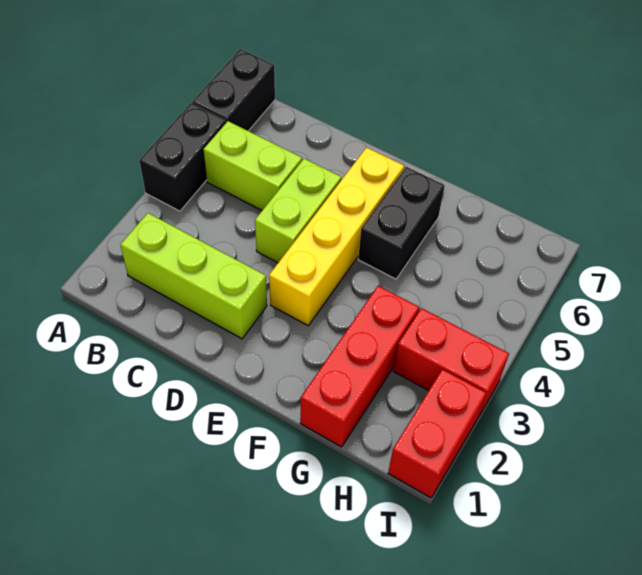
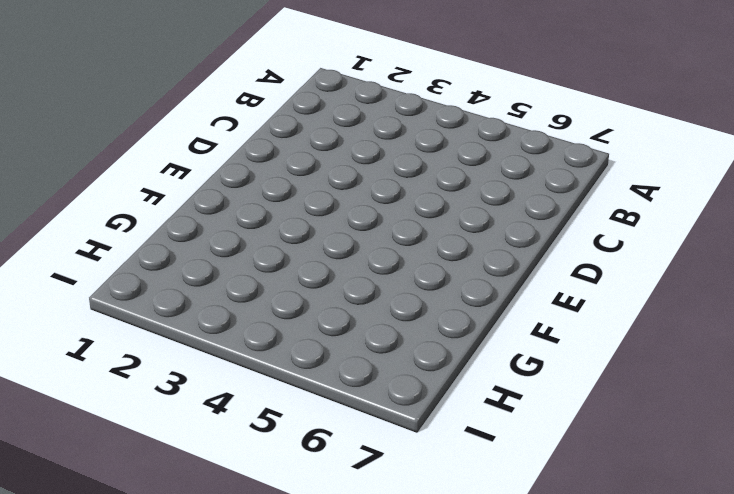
none -> black brick A4:A5 level 1
none -> black brick A6:A7 level 1

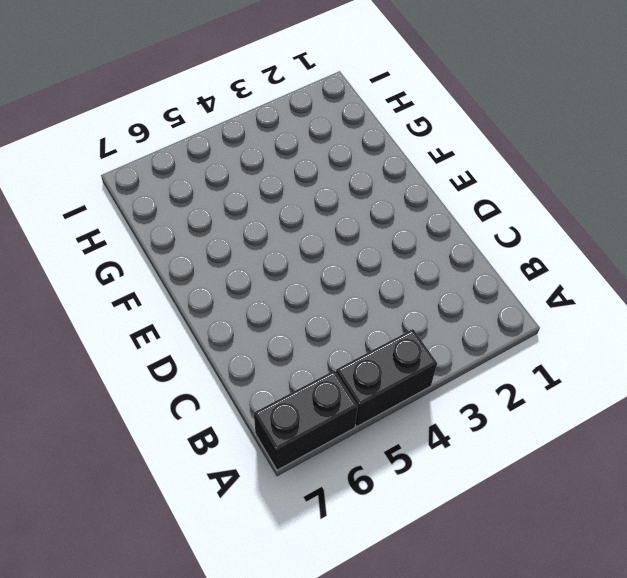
none -> lime brick B2:D2 level 1
none -> lime brick B5:C5 level 1

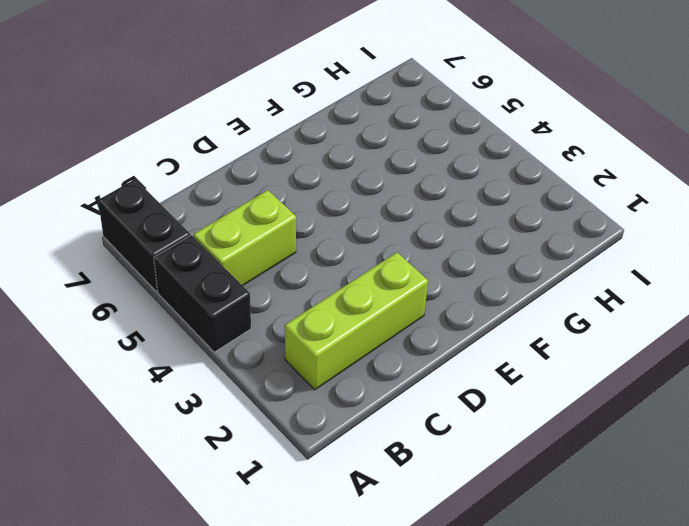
none -> lime brick D4:D5 level 1
none -> yellow brick E3:E6 level 1

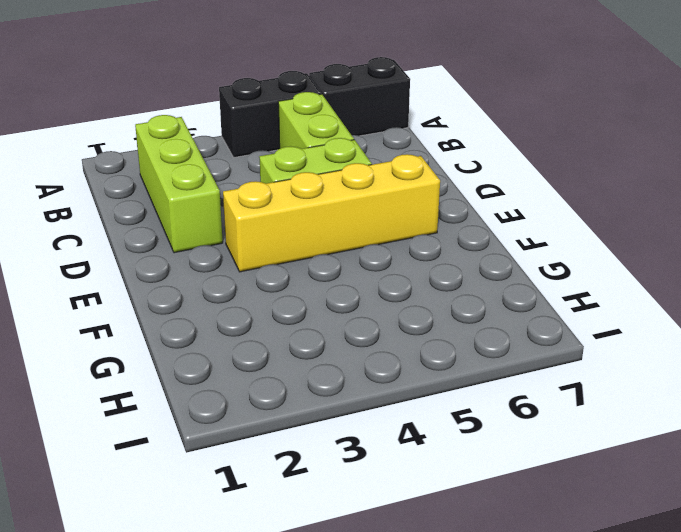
none -> black brick F5:F6 level 1
none -> red brick G1:G3 level 1

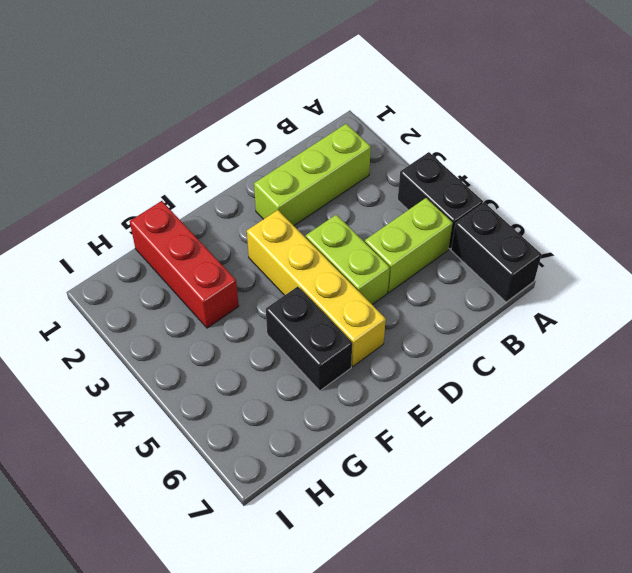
none -> red brick H3:I3 level 1
none -> red brick I1:I2 level 1

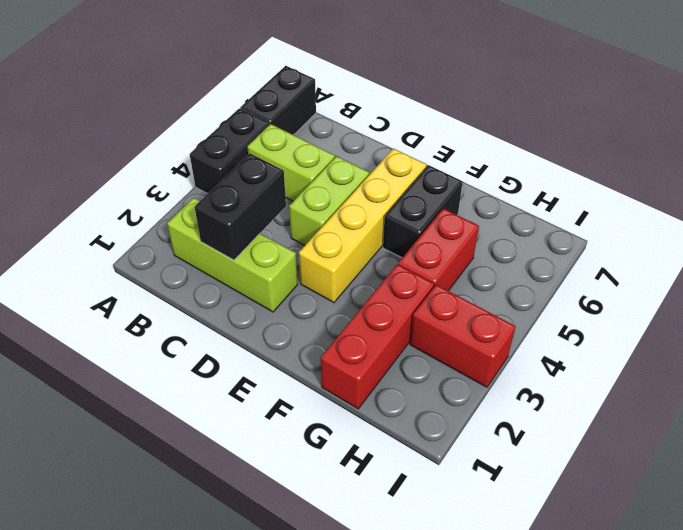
black brick C2:C3 level 2 -> none
red brick G4:G5 level 1 -> red brick I1:I2 level 1

